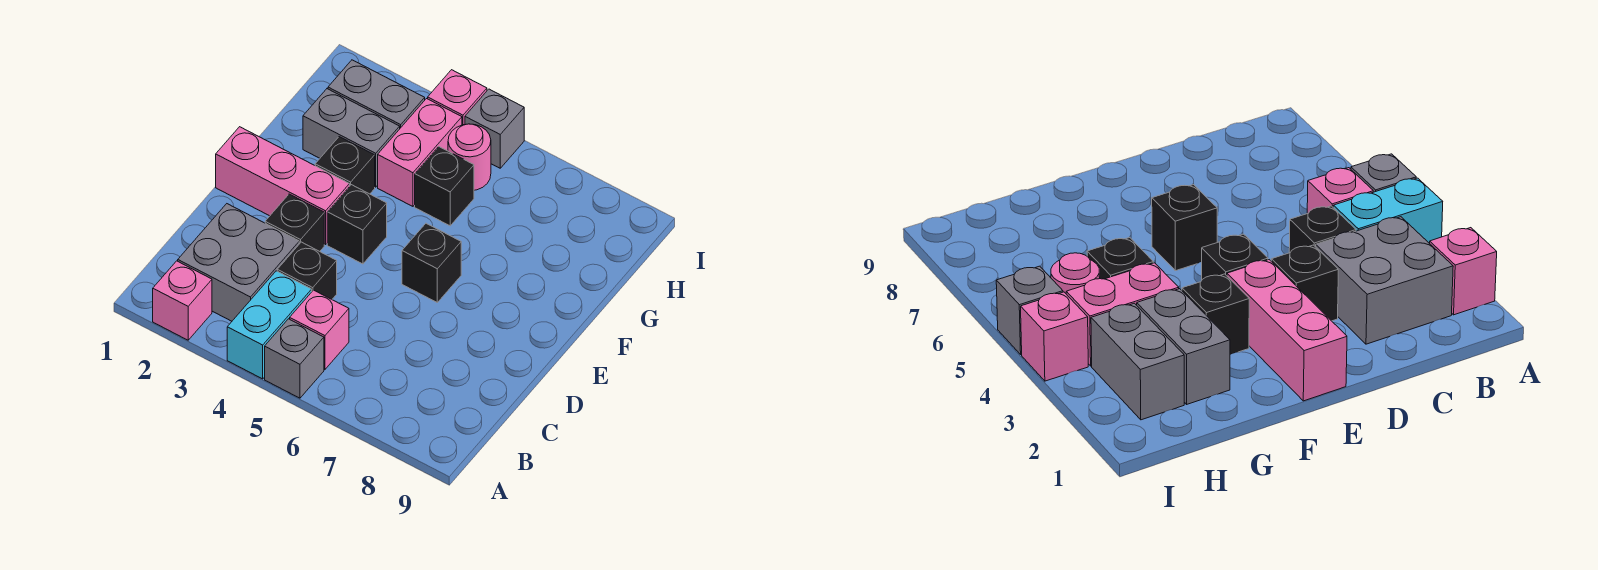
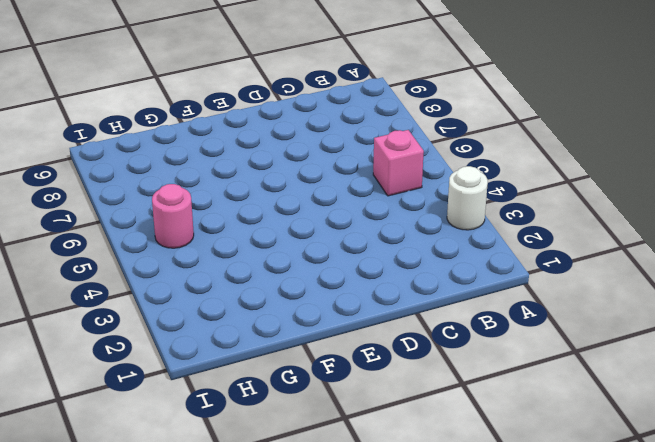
white round brick A3 level 1 -> none
none -> pink brick A2 level 1
none -> cyan brick A4:B4 level 1
none -> grey brick A5 level 1

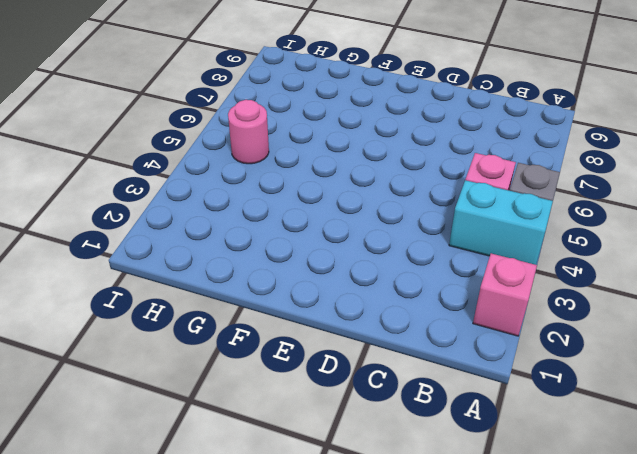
none -> grey brick B2:C3 level 1
none -> black brick C4 level 1
none -> black brick D3 level 1

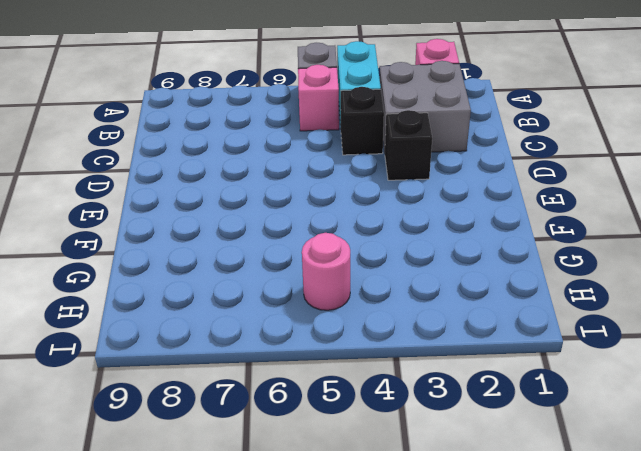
none -> pink brick E1:E3 level 1
none -> black brick E4 level 1
none -> black brick E6 level 1

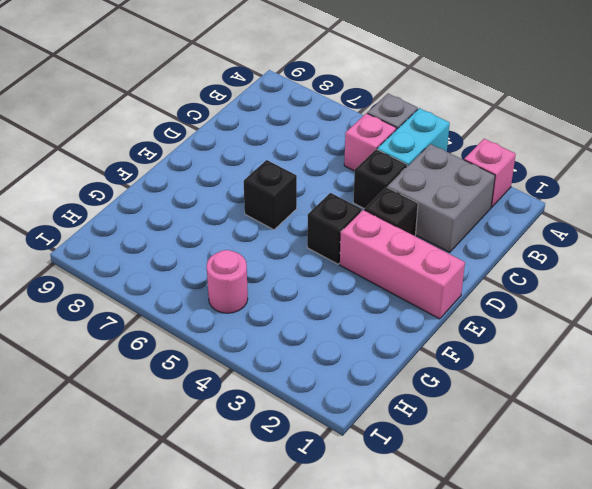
none -> black brick F3 level 1
none -> grey brick G2:G3 level 1
none -> pink brick G4:H4 level 1

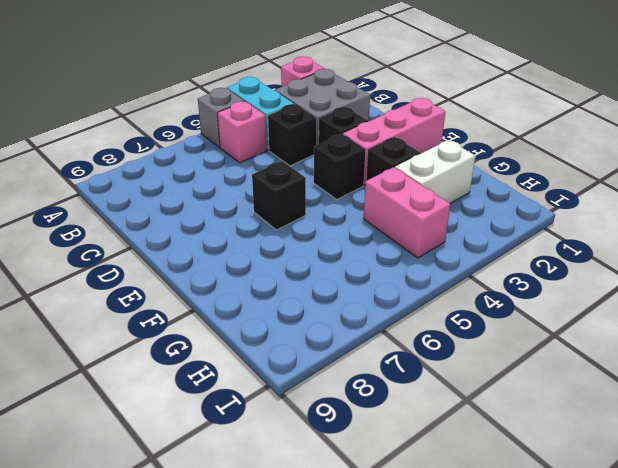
white brick G2:G3 level 1 -> grey brick G2:G3 level 1
none -> black brick G5 level 1
none -> grey brick H2:H3 level 1
none -> pink round brick H5 level 1

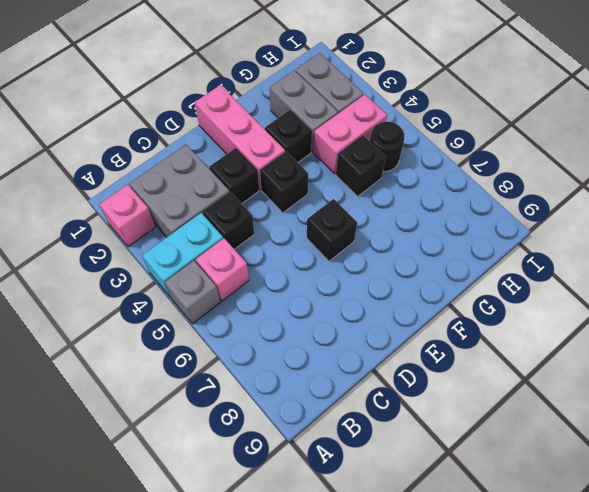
black round brick H5 level 1 -> pink round brick H5 level 1
none -> pink brick I4 level 1
none -> grey brick I5 level 1

